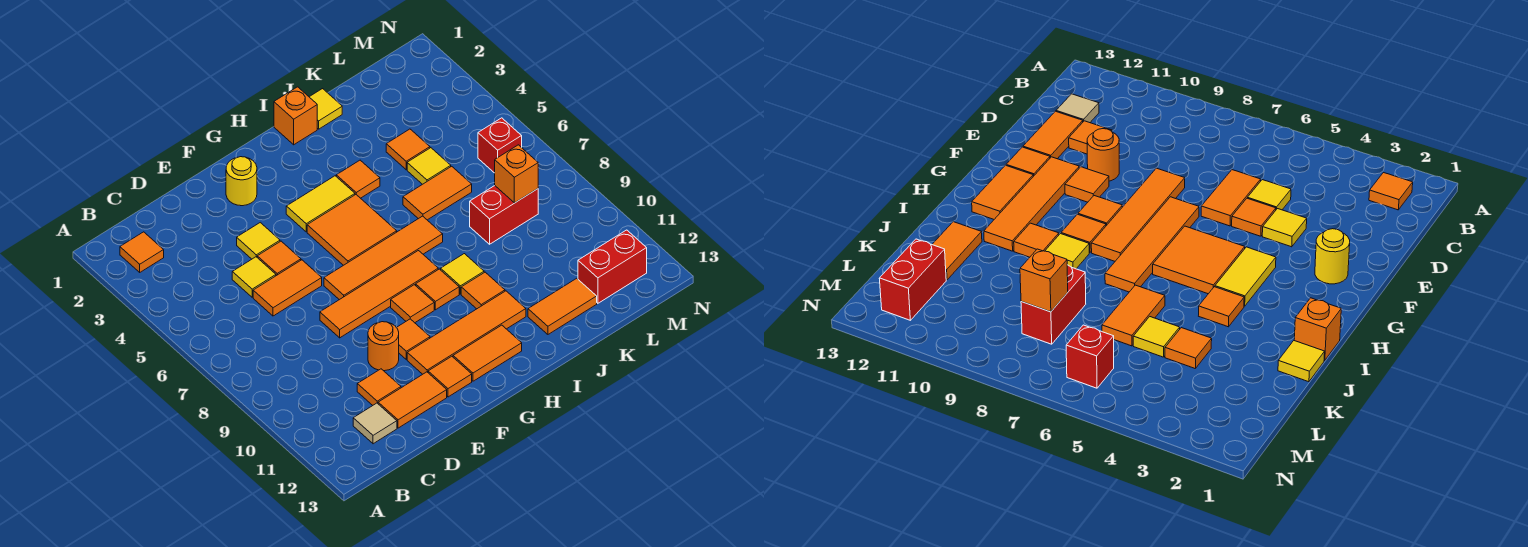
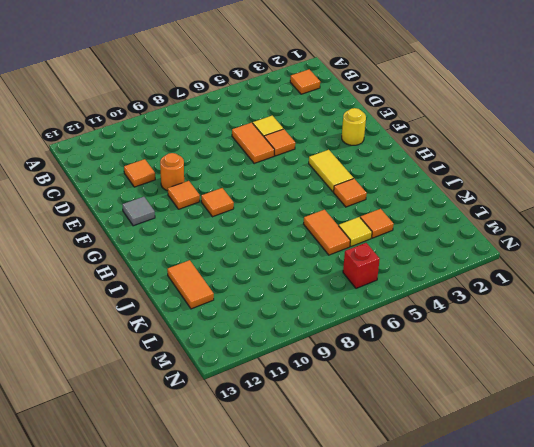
grey tile F12 level 1 -> orange tile F12 level 1
none -> tan tile C12 level 1
none -> orange tile D12:E12 level 1
none -> yellow tile E4 level 1
none -> orange tile E8:H8 level 1

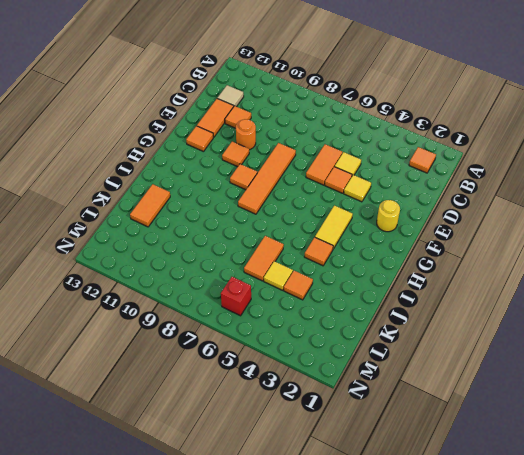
none -> orange tile F7:I7 level 1
none -> orange tile F11:I11 level 1
none -> orange tile G5:H6 level 1
none -> orange tile G12:H12 level 1

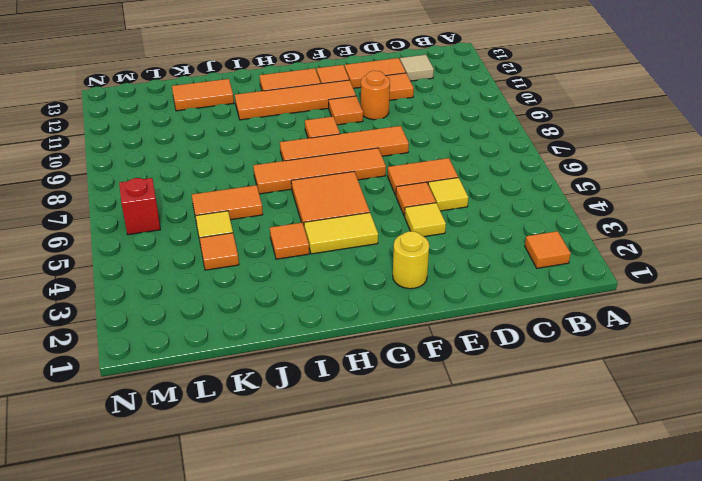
none -> orange tile H9 level 1
none -> orange brick I1 level 1
none -> yellow tile I9 level 1
none -> orange tile I10 level 1

